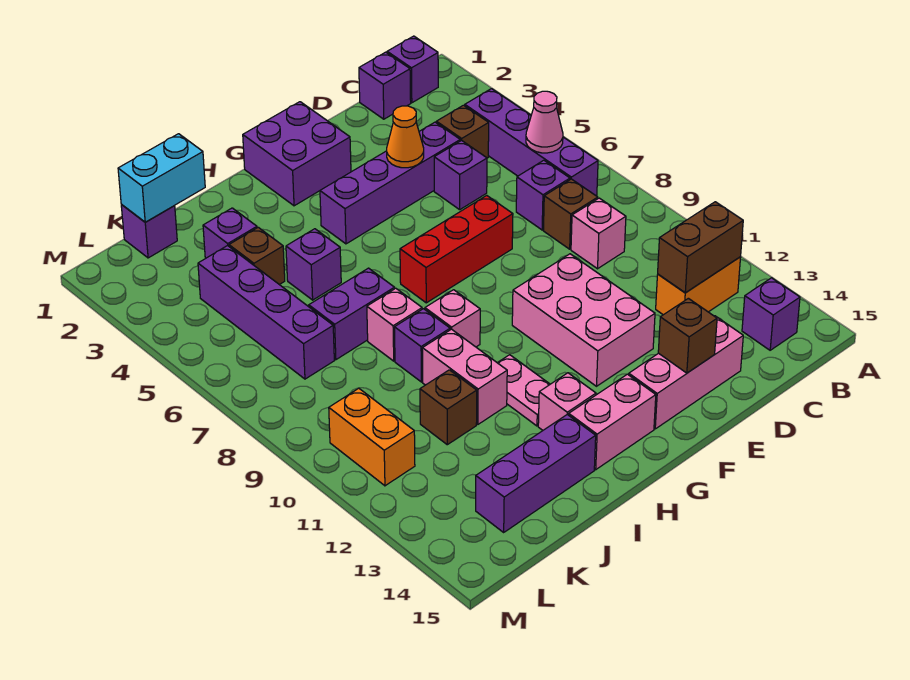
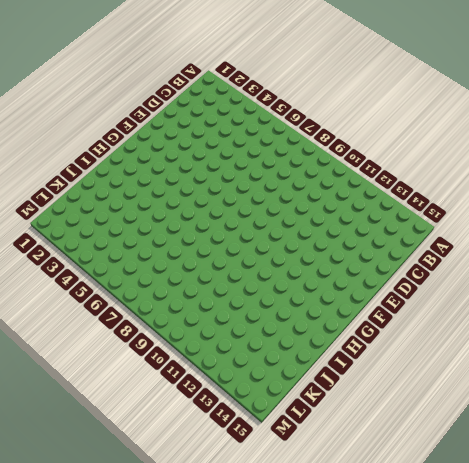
none -> purple brick B1 level 1
none -> purple brick B4:B7 level 1
none -> orange brick B12:C12 level 1
none -> purple brick B14 level 1

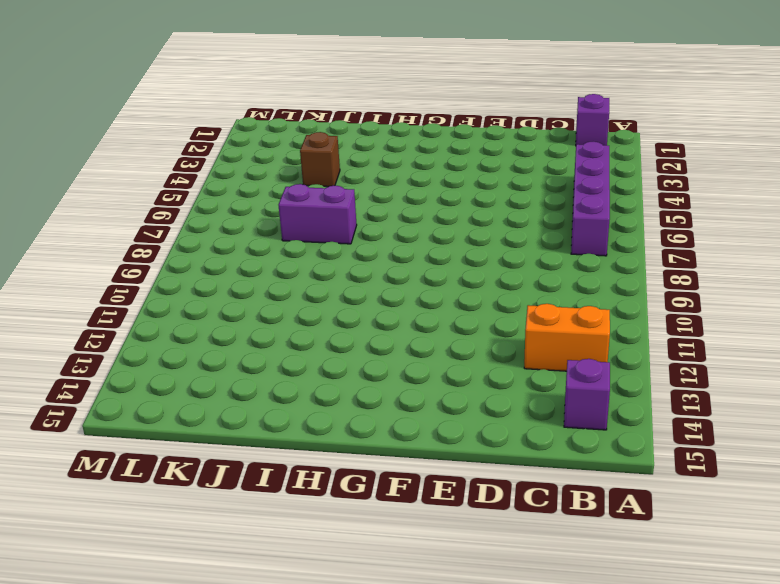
none -> purple brick C1 level 1
none -> brown brick C4 level 1
none -> purple brick C7 level 1
none -> brown brick C8 level 1

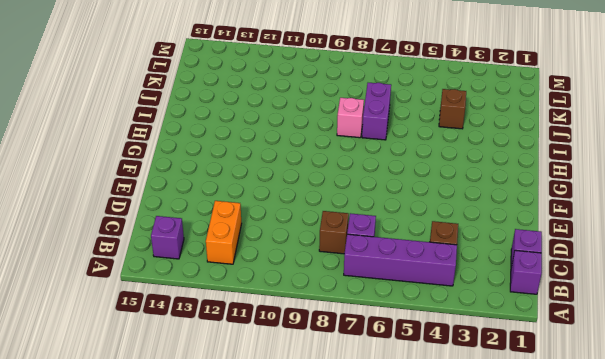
none -> pink brick C9 level 1
none -> purple brick D4:G4 level 1
none -> purple brick D5 level 1
none -> pink brick D14:F14 level 1

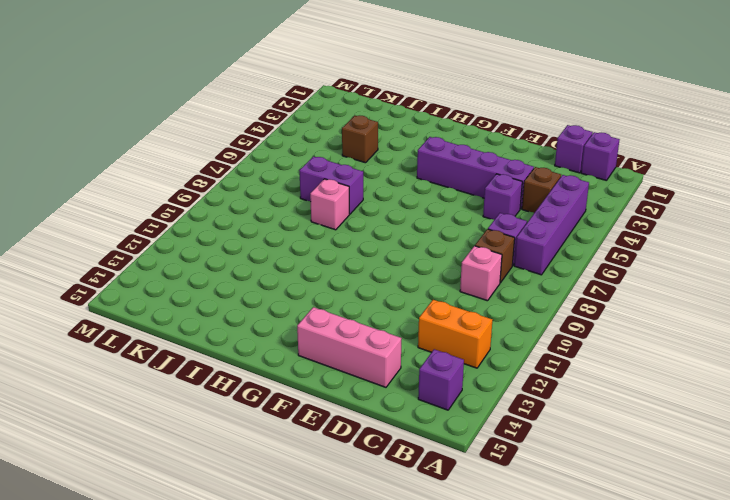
none -> red brick E7:G7 level 1
none -> pink brick E10:F12 level 1
none -> purple brick F1:G2 level 1
none -> pink brick G14:H14 level 1

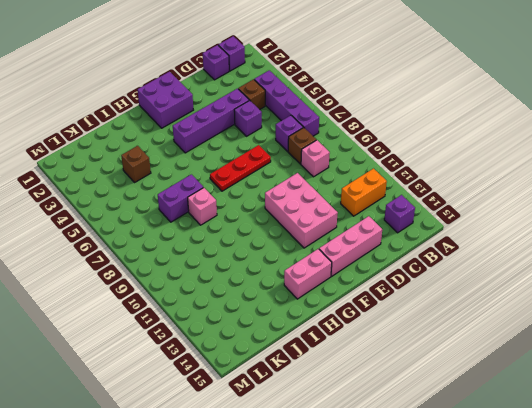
red plate E7:G7 level 1 -> red brick E7:G7 level 1
none -> pink brick H9 level 1
none -> pink plate H11:H12 level 1
none -> pink brick H13 level 1
none -> purple brick I5 level 1

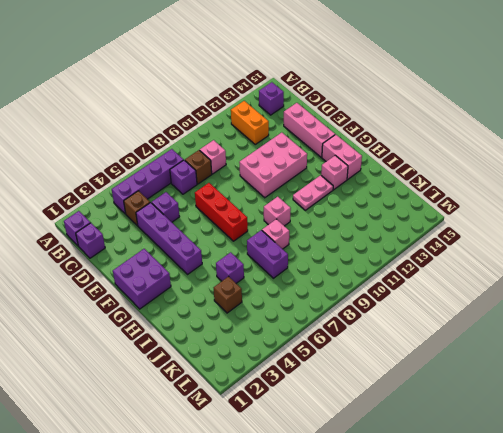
none -> purple brick I9 level 1
none -> pink brick I10:I11 level 1
none -> purple brick I14:K14 level 1
none -> purple brick J3 level 1

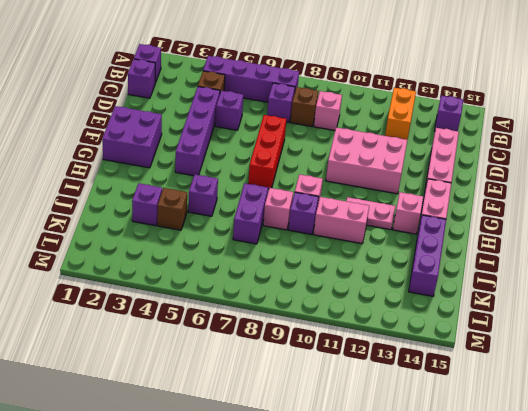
none -> brown brick J11 level 1
none -> purple brick K1 level 1
none -> purple brick K4:K7 level 1
none -> orange brick L10:L11 level 1

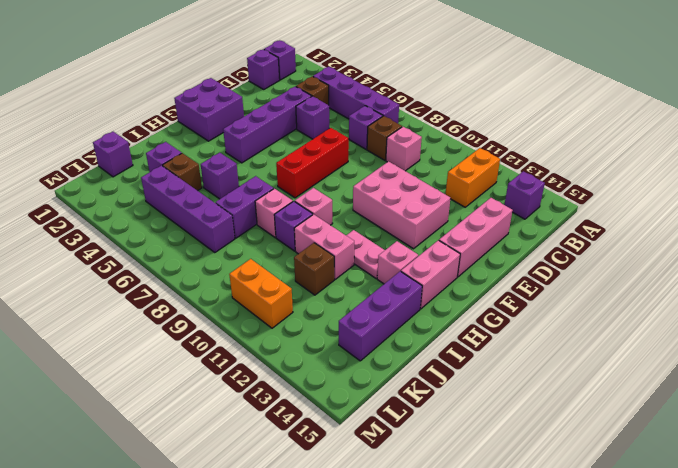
none -> pink cone B6 level 2
none -> brown brick B12:C12 level 2
none -> orange cone E4 level 2
none -> brown brick E14 level 2

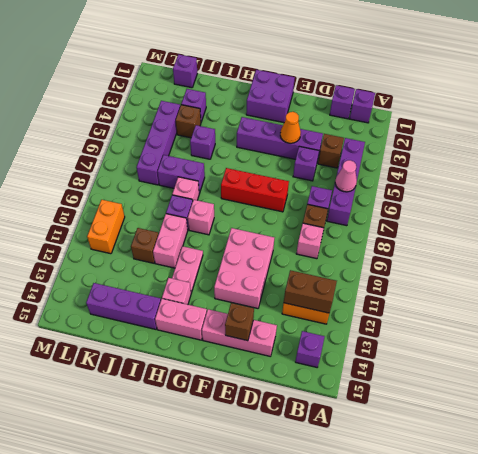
none -> cyan brick J1:K1 level 2

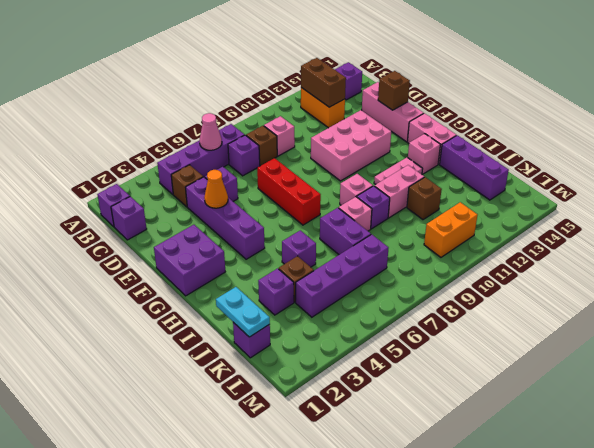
cyan plate J1:K1 level 2 -> cyan brick J1:K1 level 2

